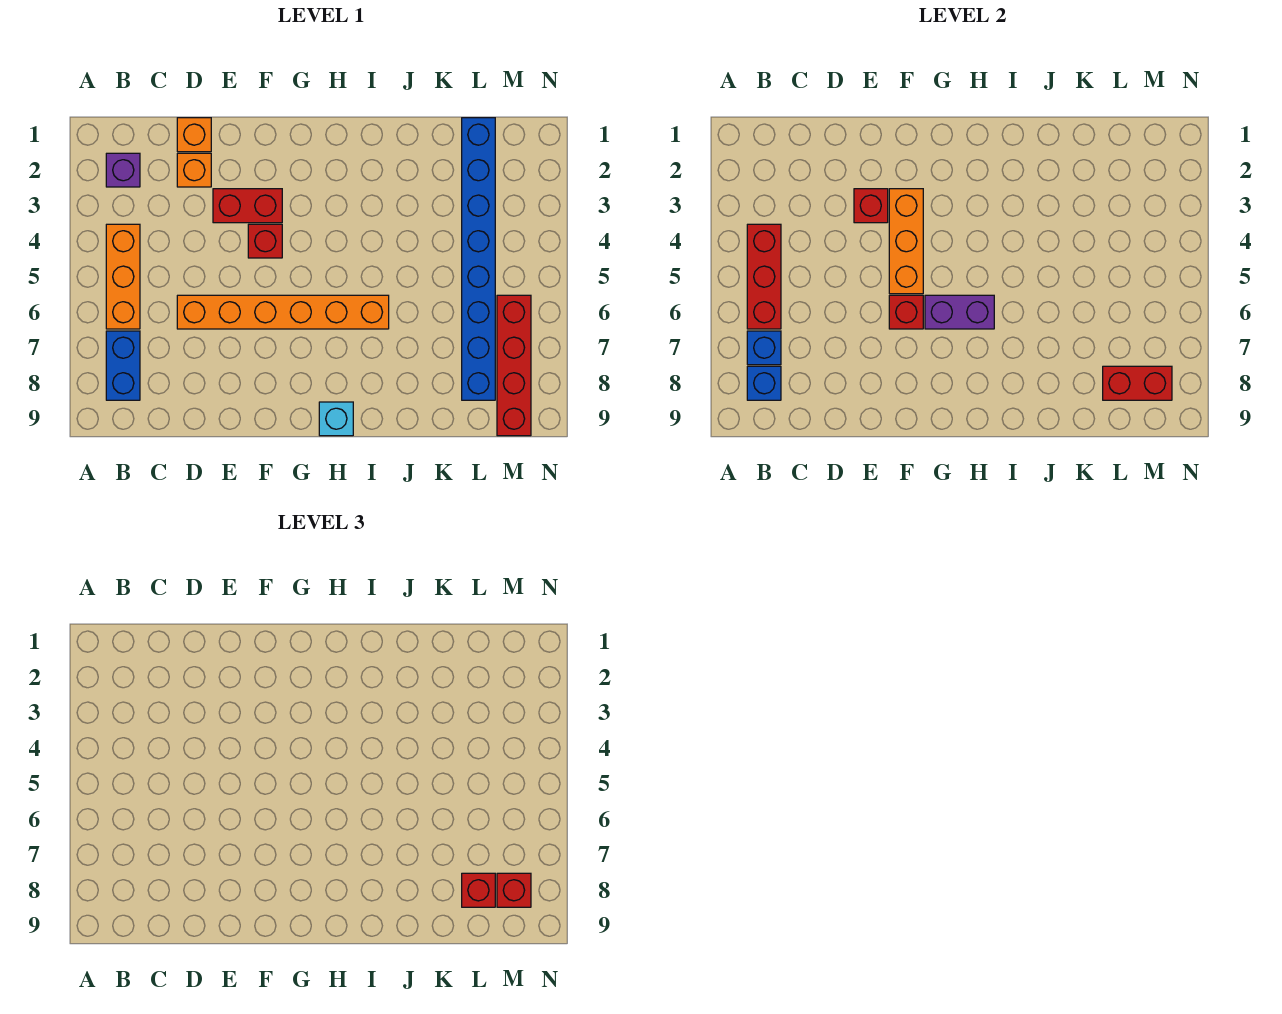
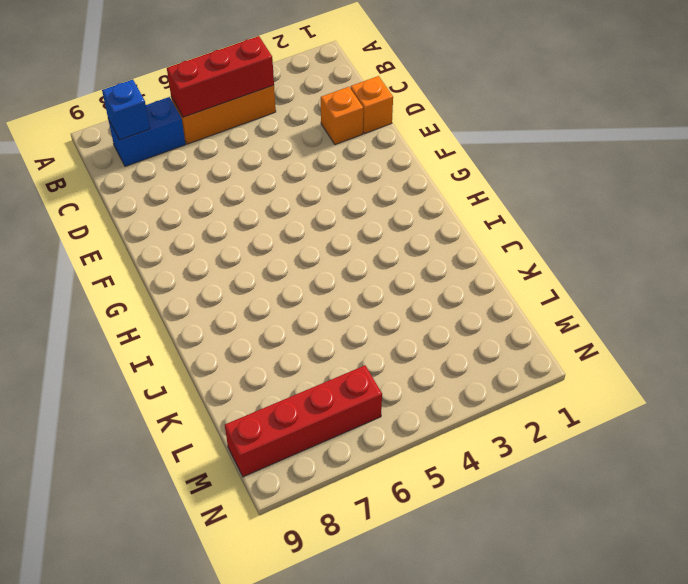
none -> purple brick B2 level 1
none -> orange brick D6:I6 level 1
none -> red brick E3:F3 level 1

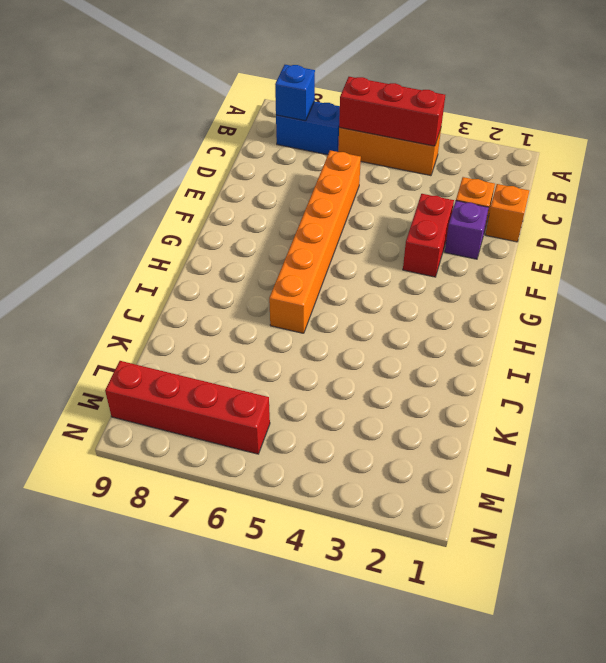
purple brick E2 level 1 -> purple brick B2 level 1
none -> red brick F4 level 1
none -> cyan brick H9 level 1
none -> blue brick L1:L8 level 1

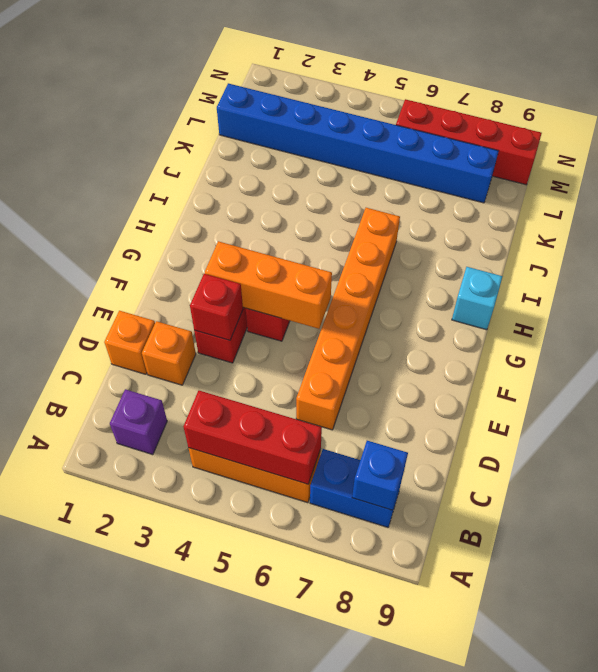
none -> blue brick B7 level 2
none -> red brick F6 level 2
none -> purple brick G6:H6 level 2

